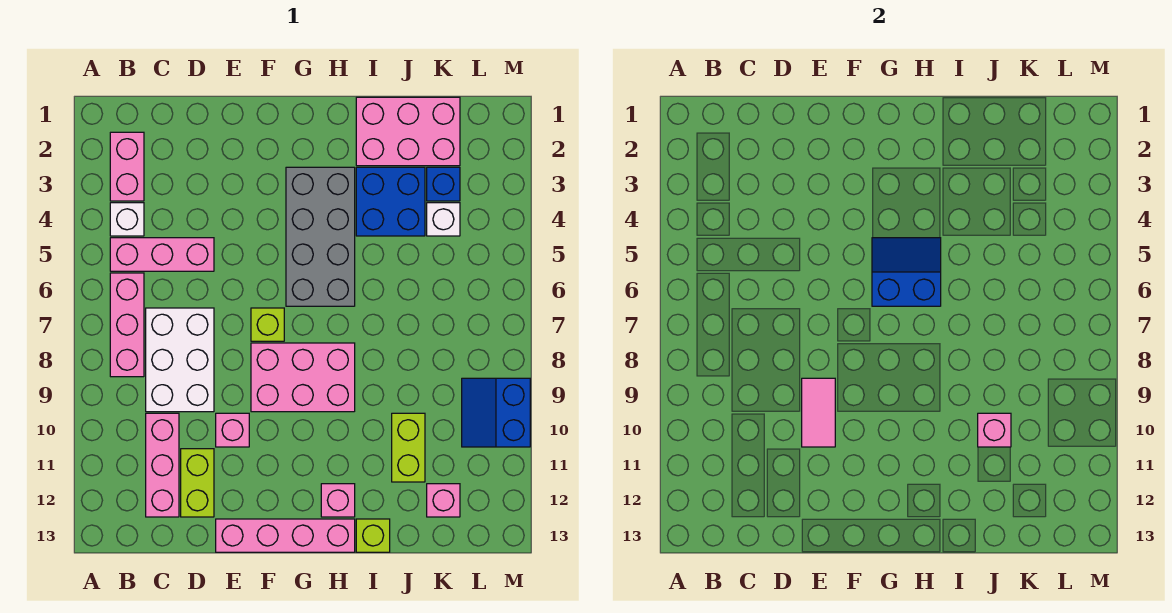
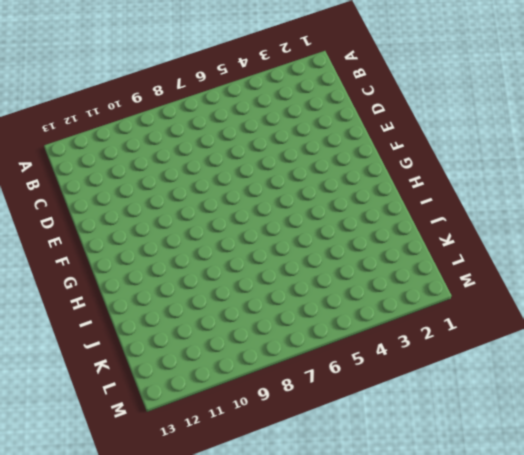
none -> pink brick B2:B3 level 1
none -> white brick B4 level 1
none -> pink brick B5:D5 level 1

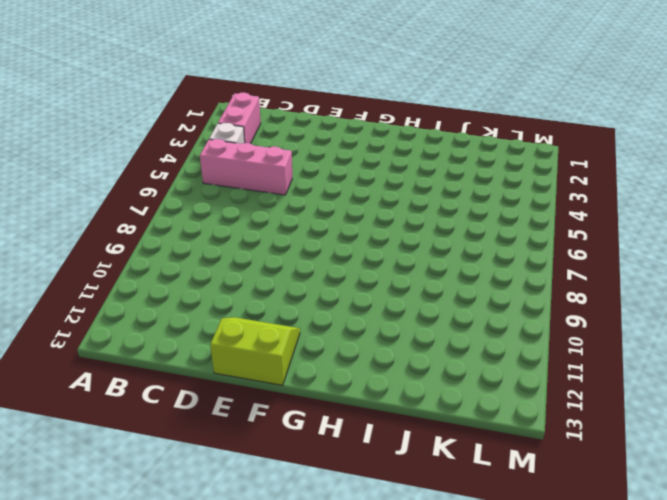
lime slope E12:F13 level 1 top 13 -> pink brick E13:H13 level 1
none -> pink brick B6:B8 level 1
none -> white brick C7:D9 level 1
none -> pink brick C10:C12 level 1

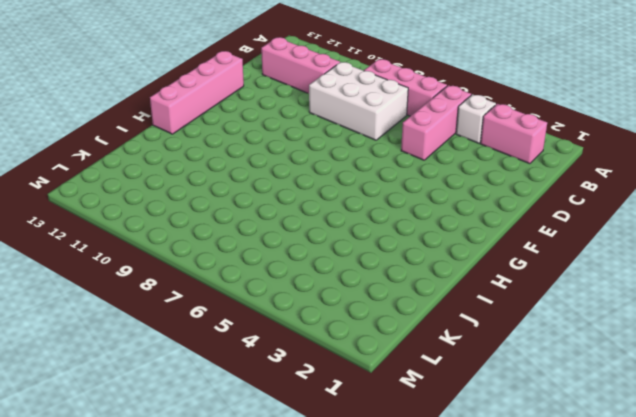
none -> lime brick D11:D12 level 1
none -> pink brick E10 level 1
none -> lime brick F7 level 1

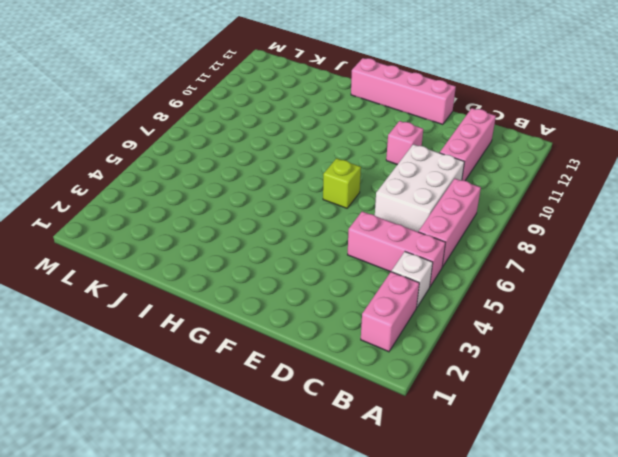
none -> lime brick D11:D12 level 1
none -> pink brick F8:H9 level 1
none -> grey brick G3:H6 level 1

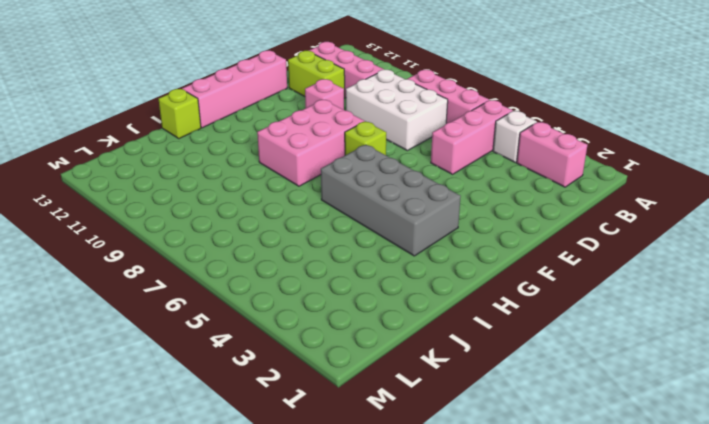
none -> pink brick H12 level 1
none -> pink brick I1:K2 level 1
none -> blue brick I3:J4 level 1

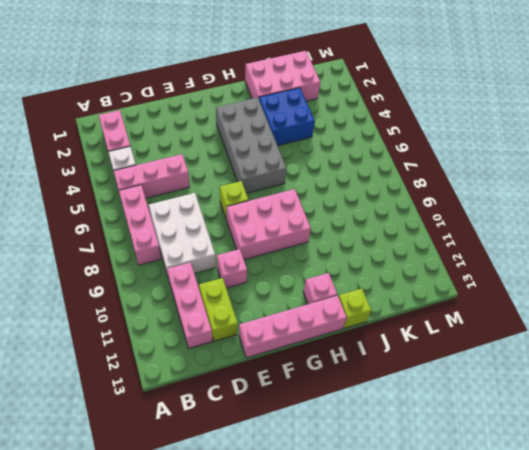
none -> lime brick J10:J11 level 1
none -> blue brick K3 level 1
none -> white brick K4 level 1

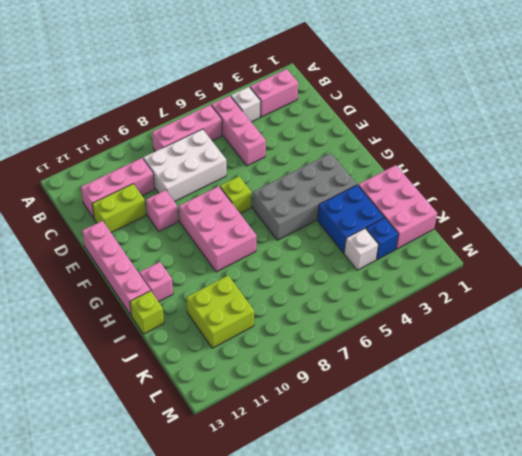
lime brick J10:K11 level 1 -> lime brick J10:J11 level 1
none -> pink brick K12 level 1
none -> blue slope L9:M10 level 1 top M
none -> pink tile E9:E10 level 2

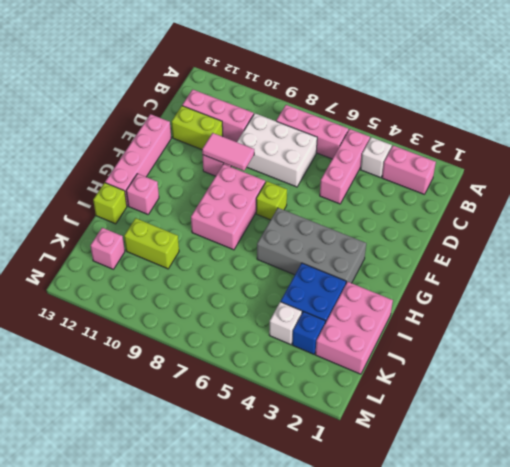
none -> blue slope L9:M10 level 1 top M
none -> blue slope G5:H6 level 2 top 6
none -> pink brick J10 level 2

